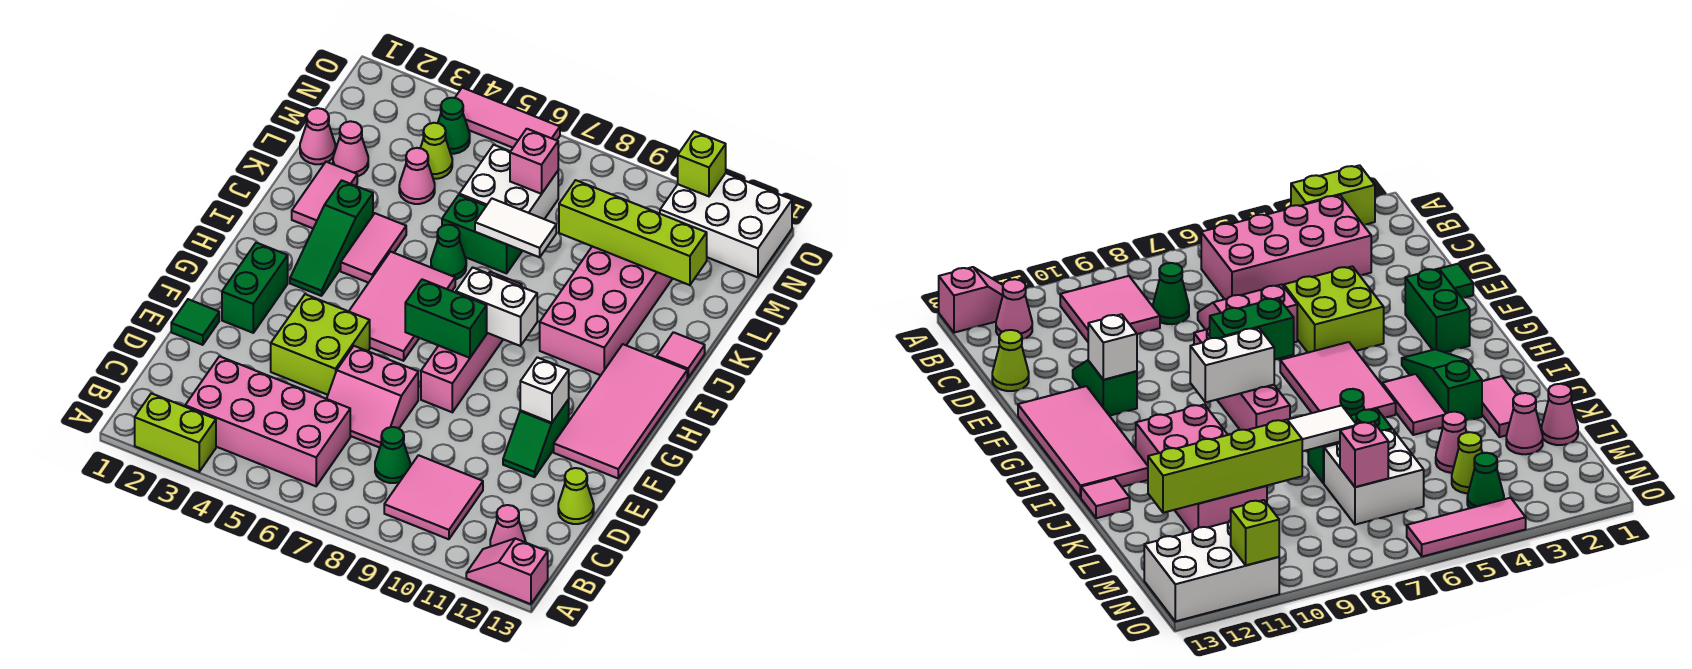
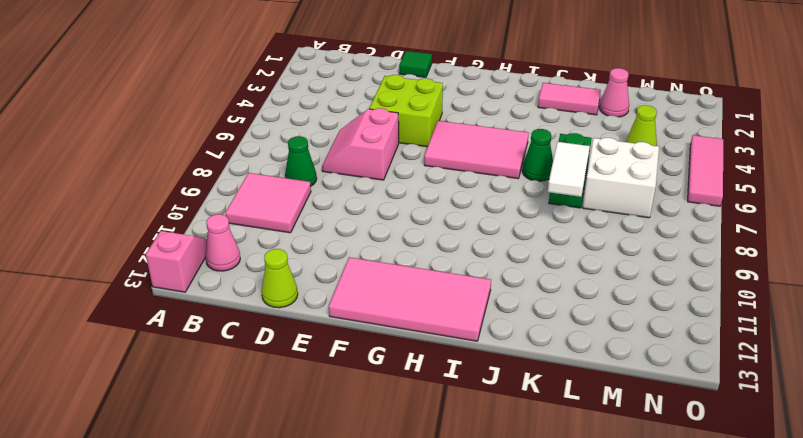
none -> lime brick A2:A3 level 1
none -> pink brick B3:C6 level 1
none -> green slope E11:F11 level 1 top F
none -> green brick F2:G2 level 1

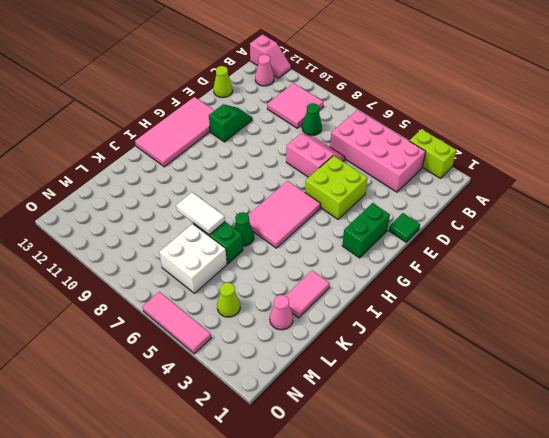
none -> pink brick F8:I8 level 1
none -> green slope H3:J3 level 1 top J
none -> pink tile I4:J4 level 1
none -> pink brick I10:L11 level 1

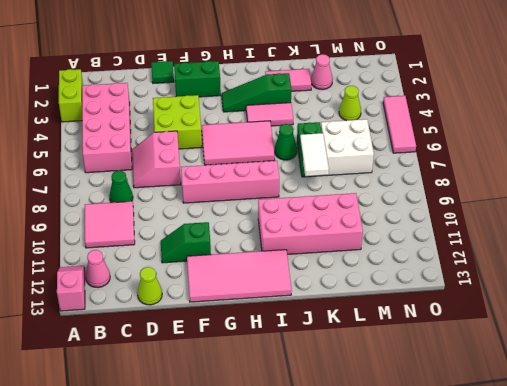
none -> pink tile J13 level 1
none -> pink cone L1 level 1
none -> pink cone L4 level 1
none -> green cone N4 level 1

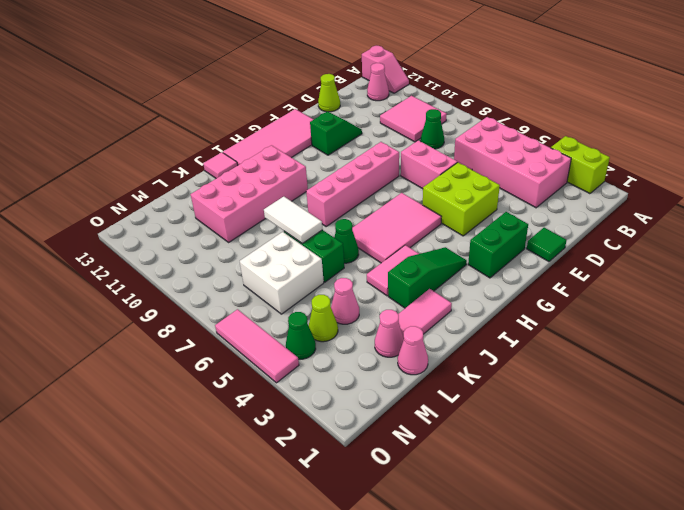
none -> white brick N11:O13 level 1
none -> white brick F11 level 2
none -> green brick G7:G8 level 2
none -> white brick H8:H9 level 2

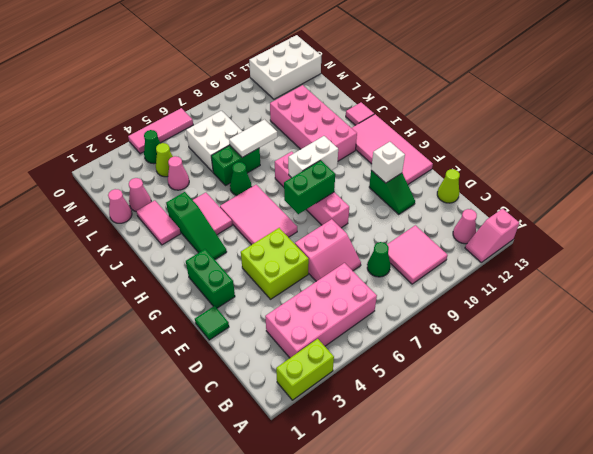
none -> lime brick L9:L12 level 2
none -> pink brick M7 level 2
none -> lime brick O11 level 2

